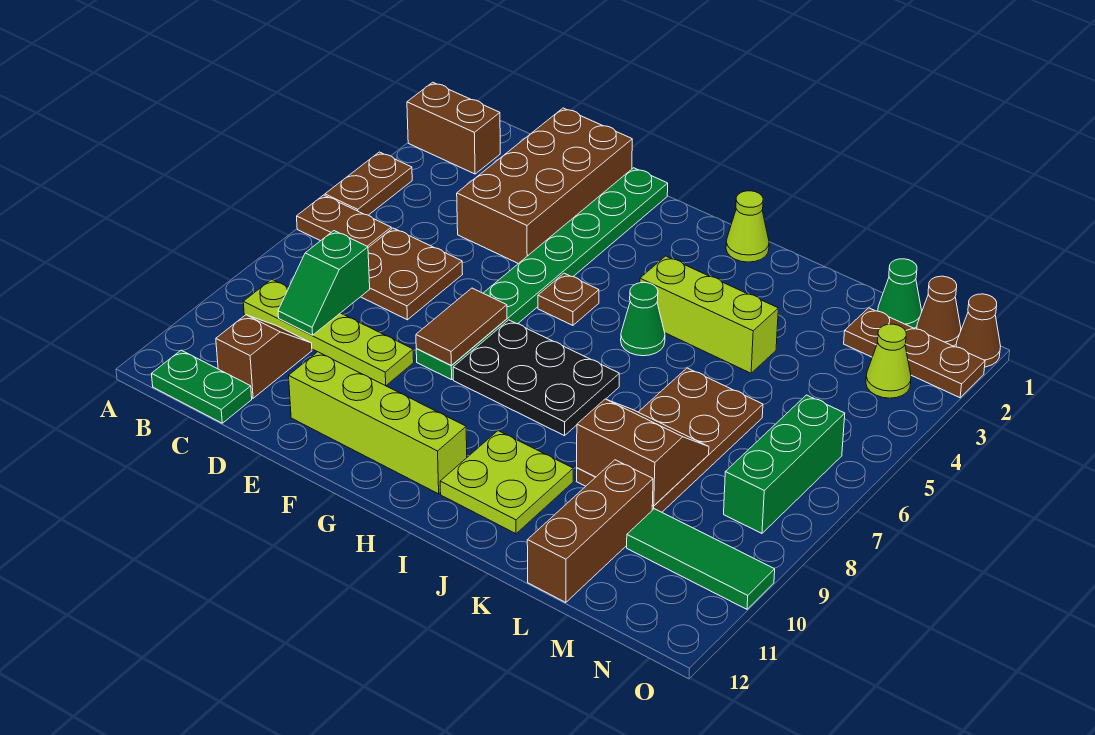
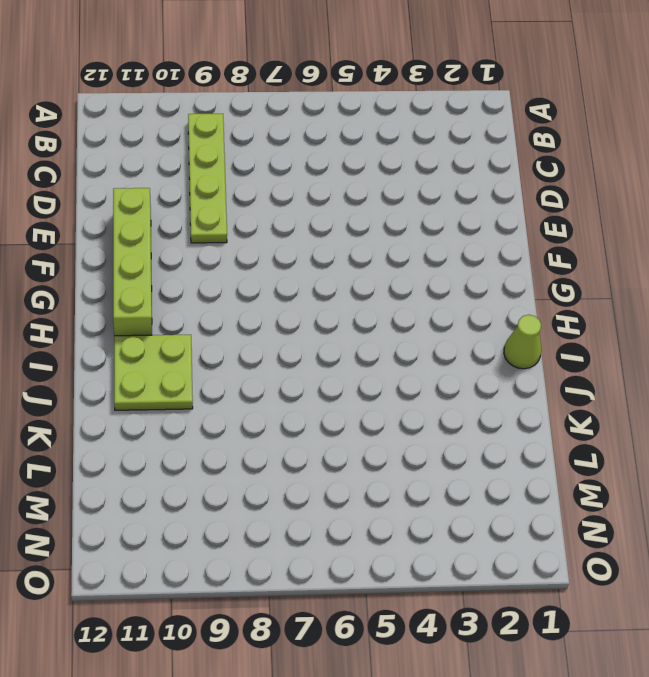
none -> brown brick A2:B2 level 1
none -> brown plate A4:A5 level 1
none -> brown plate A6:B6 level 1

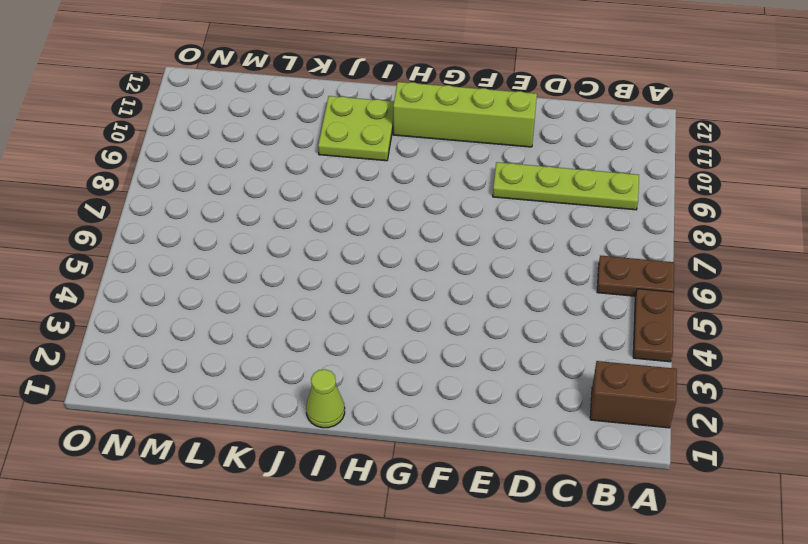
none -> green plate B12:C12 level 1
none -> brown plate C6:D7 level 1
none -> brown slope C10:C11 level 1 top 11

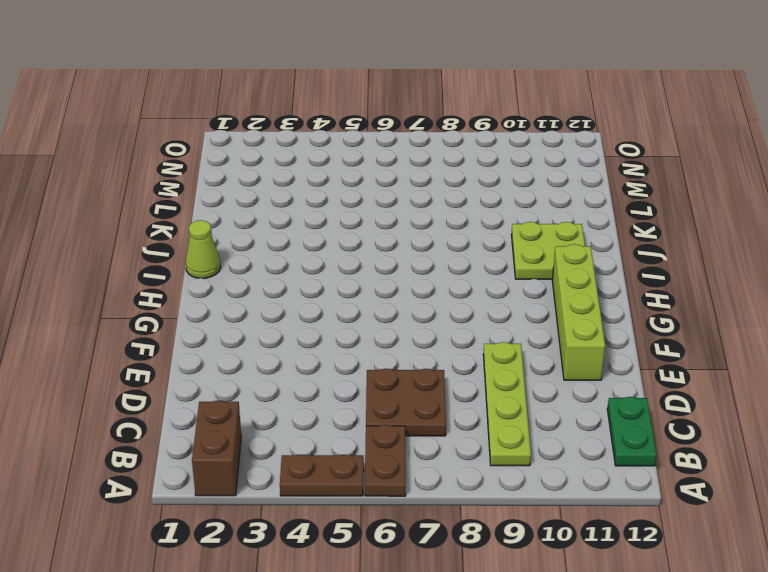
none -> brown slope C10:C11 level 1 top 11
none -> brown brick D1:E4 level 1
none -> green plate F1:F8 level 1

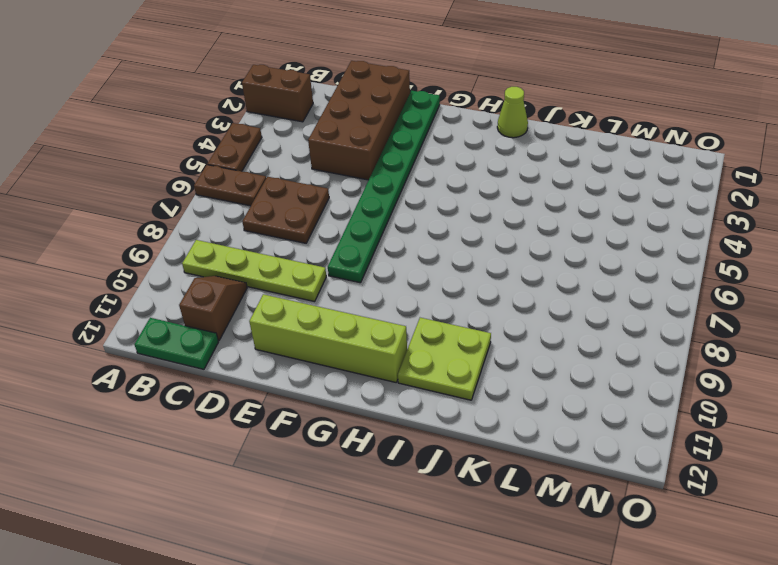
none -> brown plate G5 level 1
none -> black plate G7:I8 level 1
none -> lime brick I4:K4 level 1

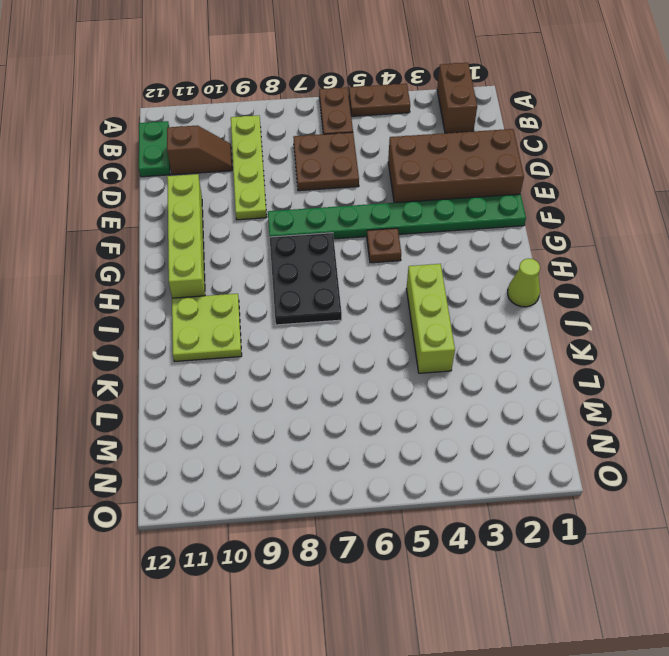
none -> green cone I5 level 1
none -> brown plate K6:L9 level 1
none -> brown brick L10:L12 level 1

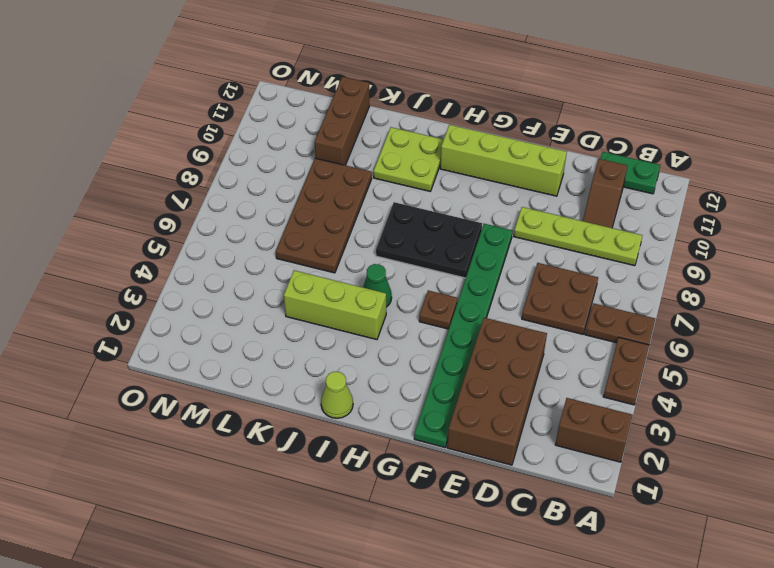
none -> green cone M1 level 1
none -> brown plate M2:O2 level 1
none -> green tile M10:O10 level 1

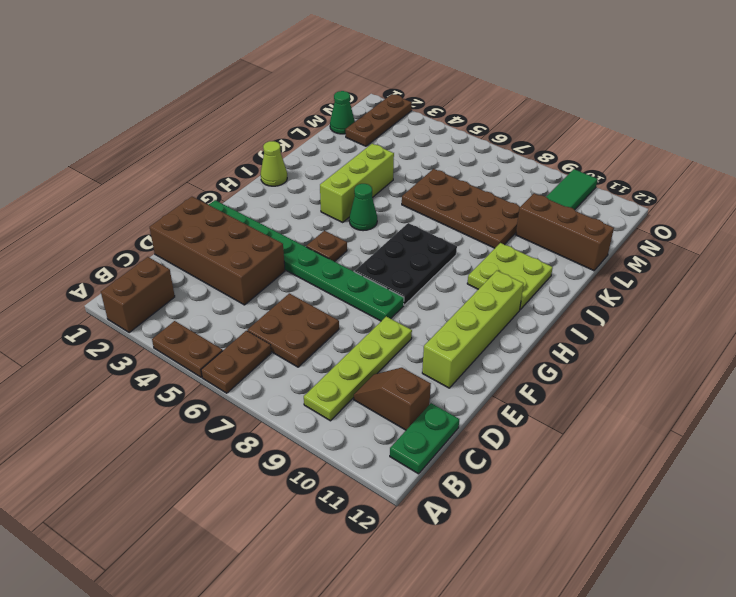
none -> brown cone N1 level 1
none -> lime cone N3 level 1
none -> green brick N6:N8 level 1

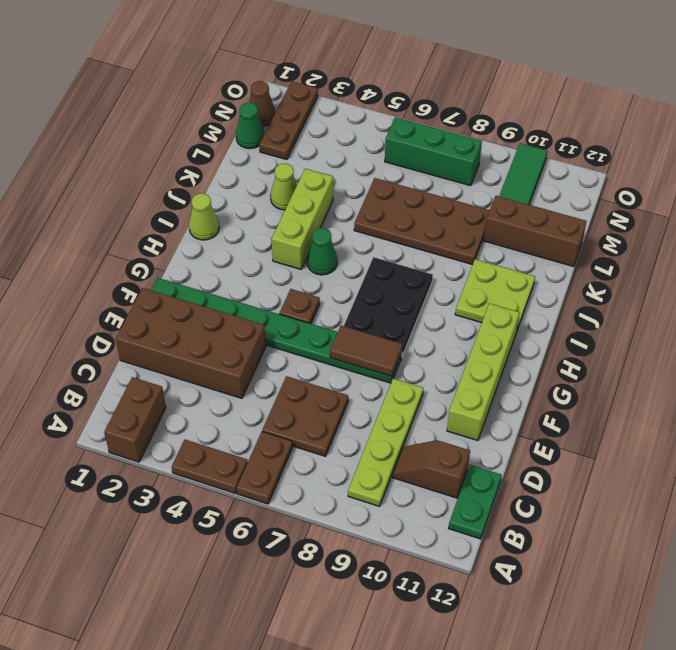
lime cone K3 level 1 -> lime cone N3 level 1
none -> brown cone O1 level 1
none -> green slope C8:C9 level 2 top 8
none -> brown slope K8:L9 level 2 top 9

